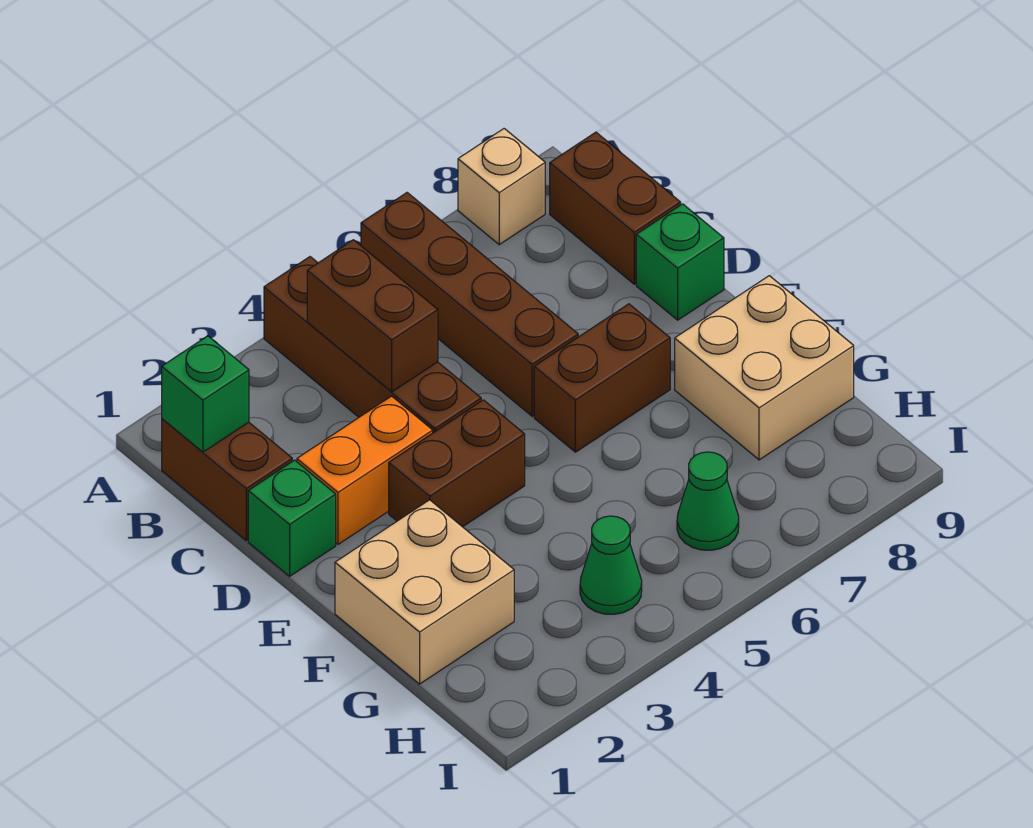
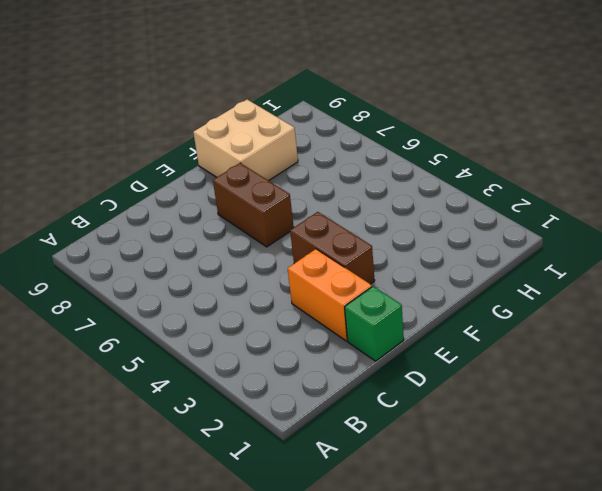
none -> brown brick A4:D4 level 1
none -> brown brick A6:D6 level 1
none -> tan brick A8 level 1

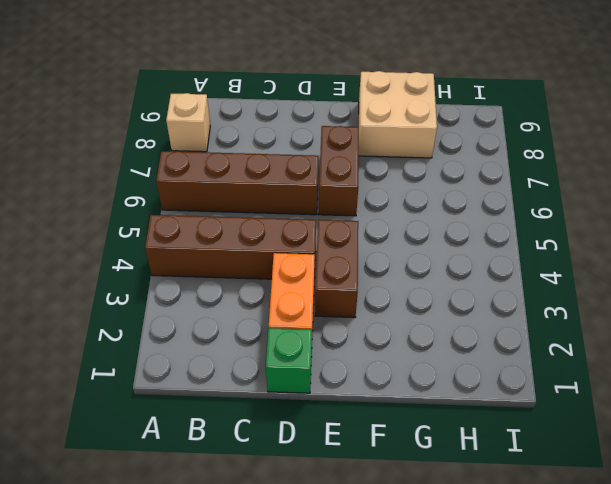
none -> brown brick B1:C1 level 1
none -> brown brick B9:C9 level 1
none -> green brick D9 level 1

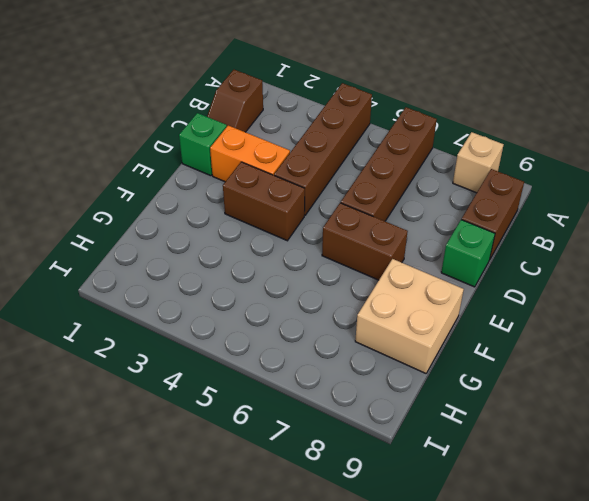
brown slope B1:C1 level 1 top B -> brown brick B1:C1 level 1
none -> tan brick F1:G2 level 1
none -> green cone H4 level 1
none -> green cone H6 level 1

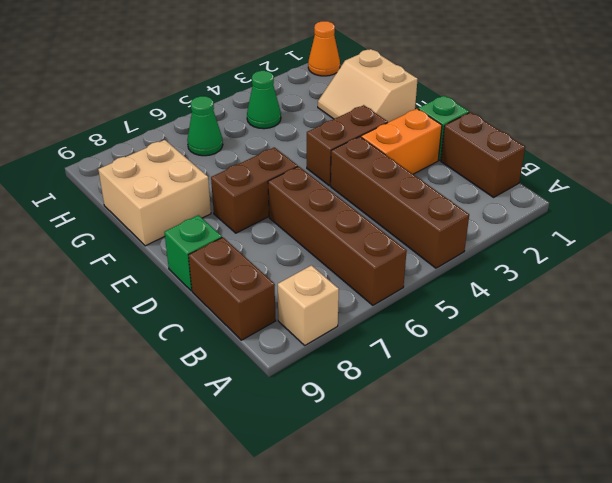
tan slope F1:G2 level 1 top 1 -> tan brick F1:G2 level 1
orange cone I1 level 1 -> none
none -> green brick B1 level 2
none -> brown brick B4:C4 level 2

